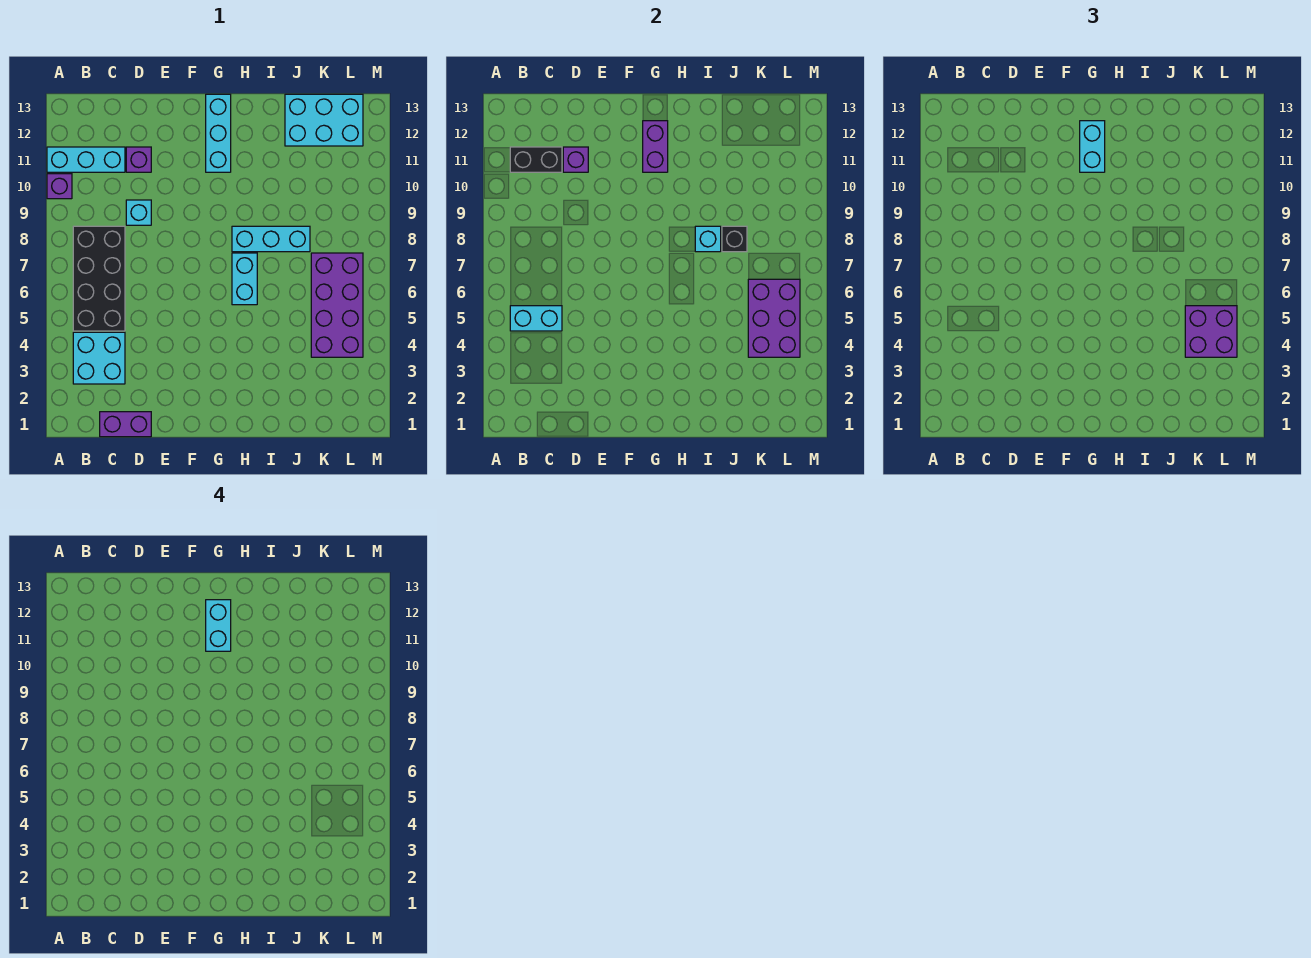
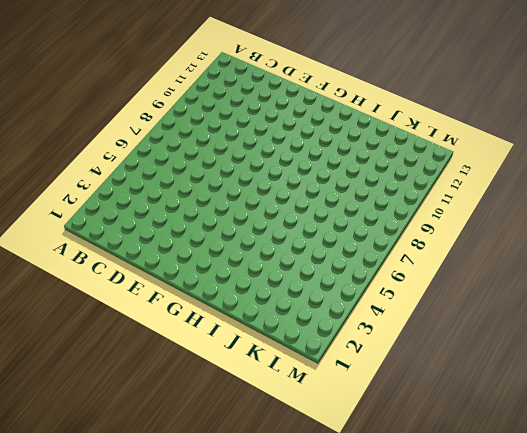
none -> purple brick A10 level 1
none -> cyan brick A11:C11 level 1
none -> cyan brick B3:C4 level 1

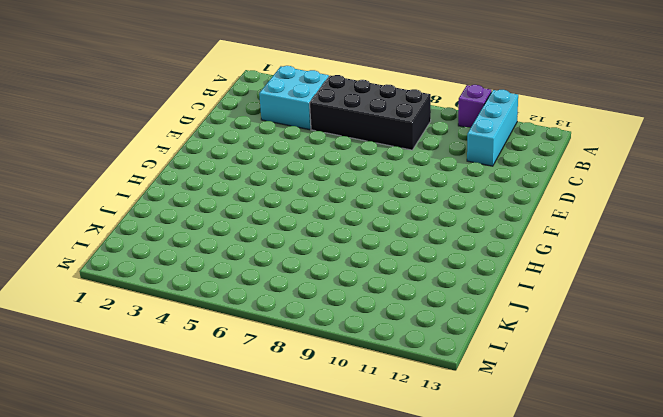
none -> purple brick C1:D1 level 1
none -> cyan brick D9 level 1
none -> purple brick D11 level 1

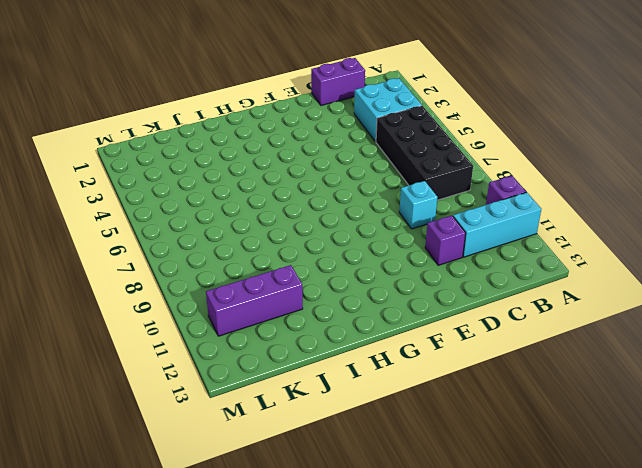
purple brick J11:L11 level 1 -> none
none -> cyan brick G11:G13 level 1
none -> cyan brick H6:H7 level 1
none -> cyan brick H8:J8 level 1

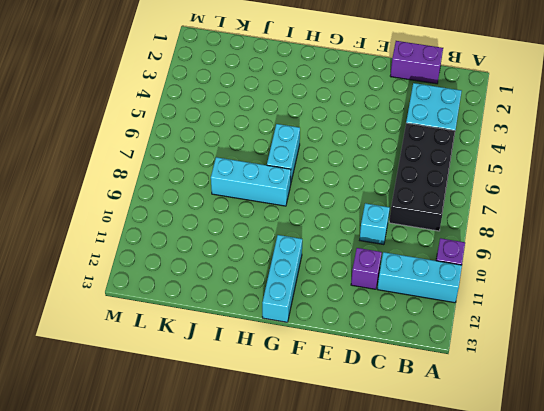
none -> cyan brick J12:L13 level 1
none -> purple brick K4:L7 level 1
none -> cyan brick B5:C5 level 2

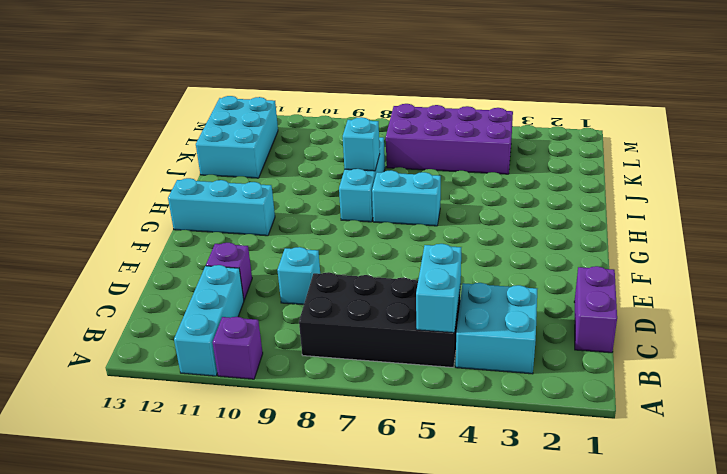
none -> black brick B11:C11 level 2
none -> purple brick D11 level 2
none -> purple brick G11:G12 level 2

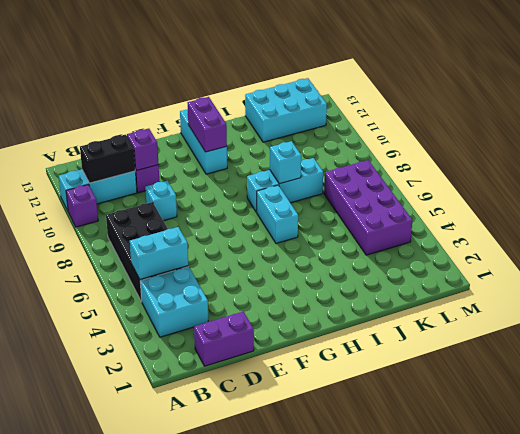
none -> black brick J8 level 2
none -> purple brick K4:L6 level 2
none -> cyan brick G11:G12 level 3

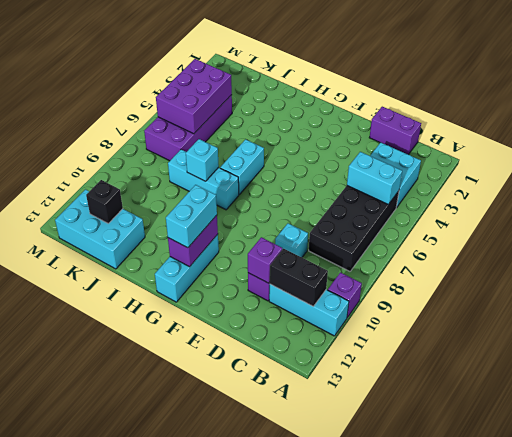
black brick K12 level 2 -> black brick J8 level 2
none -> purple brick K4:L5 level 3
none -> cyan brick G11:G12 level 4

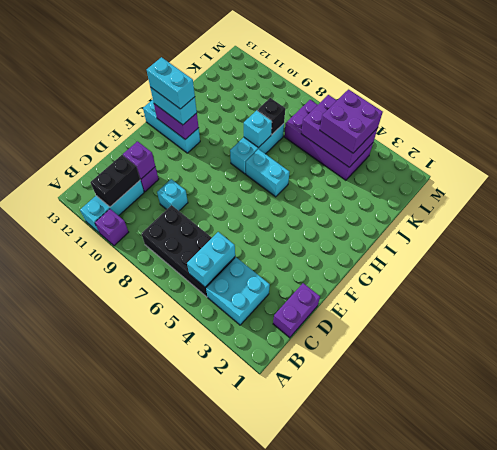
none -> cyan brick J12:L13 level 1

